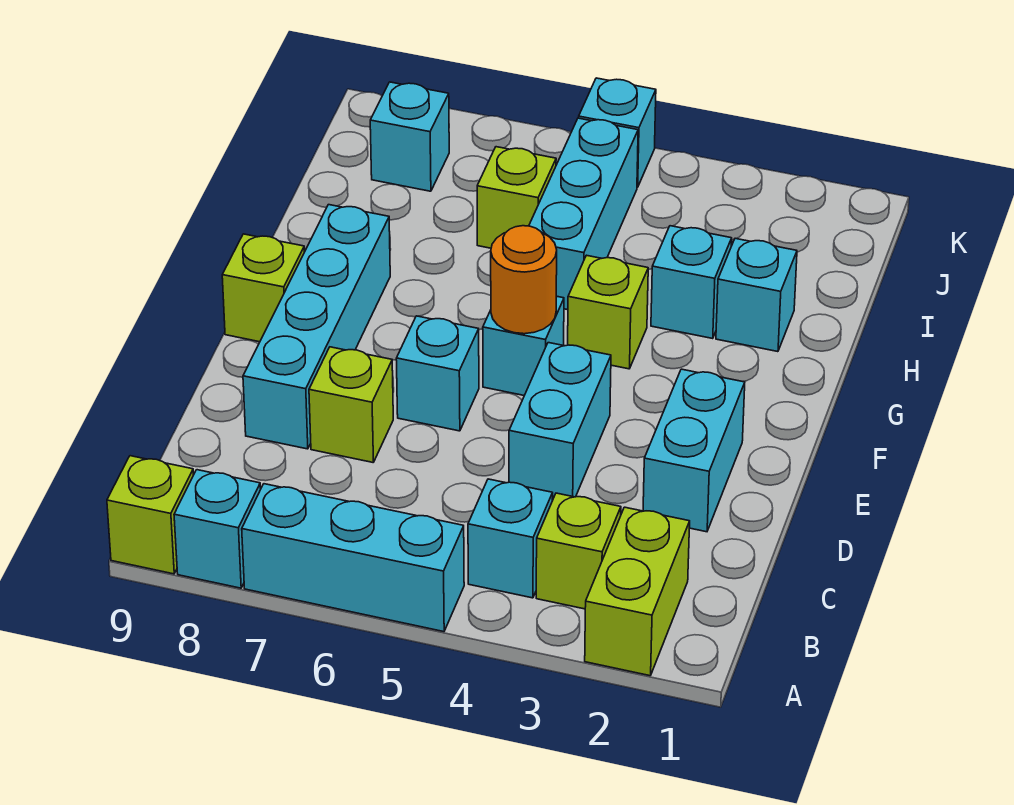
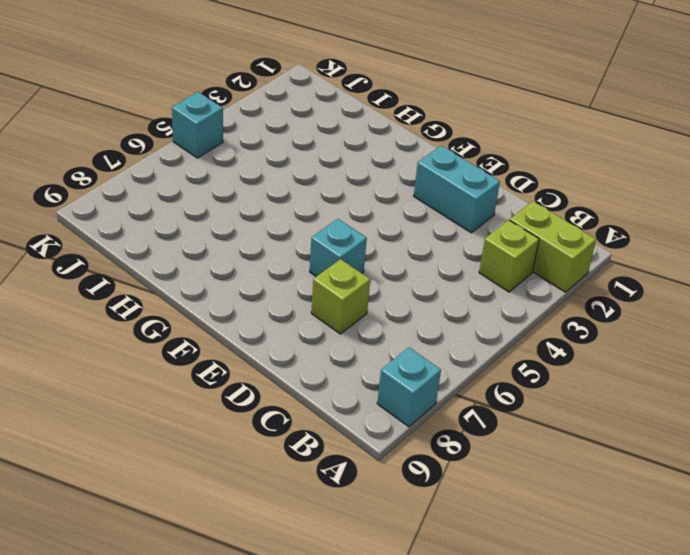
none -> cyan brick A5:A7 level 1
none -> lime brick A9 level 1
none -> cyan brick B4 level 1

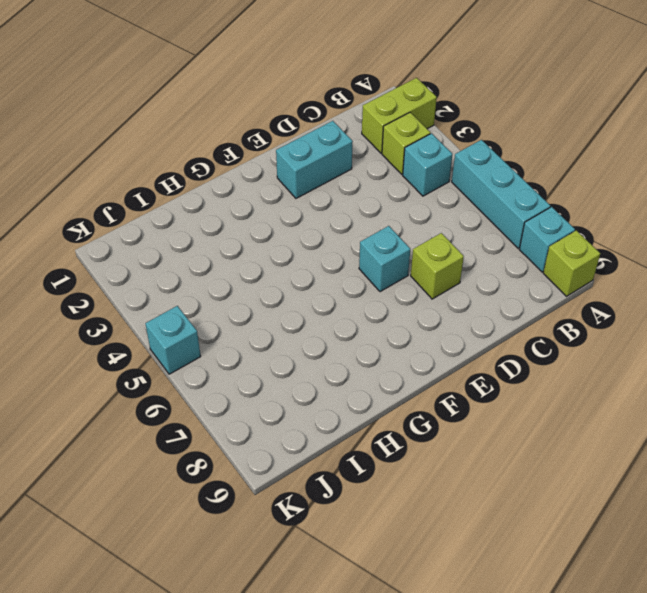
none -> cyan brick D4:E4 level 1
none -> cyan brick D8:G8 level 1
none -> cyan brick F5 level 1

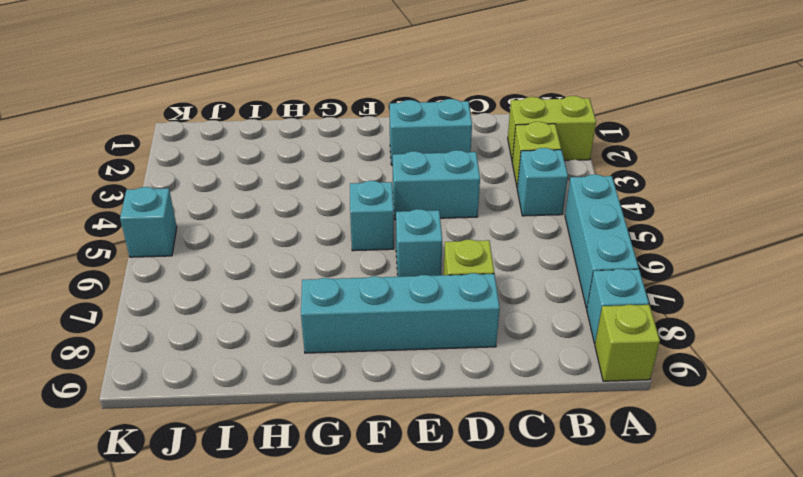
none -> lime brick F9 level 1
none -> lime brick G4 level 1
none -> cyan brick H2 level 1

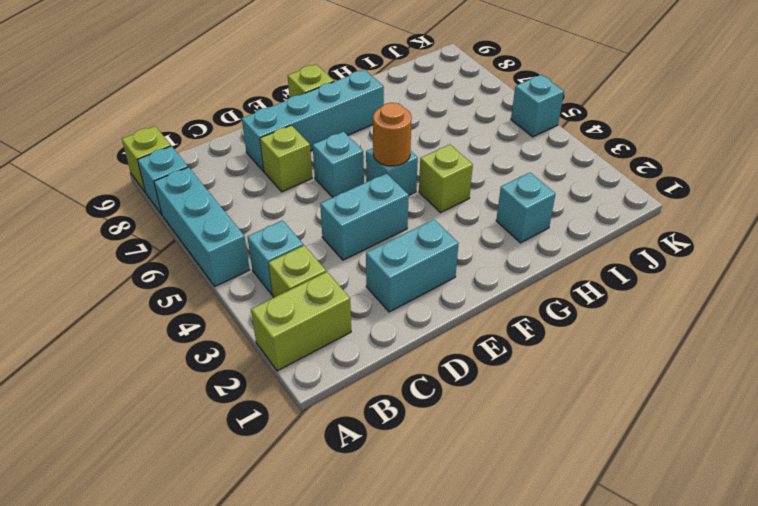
none -> cyan brick H3 level 1
none -> cyan brick H5:J5 level 1
none -> lime brick I6 level 1

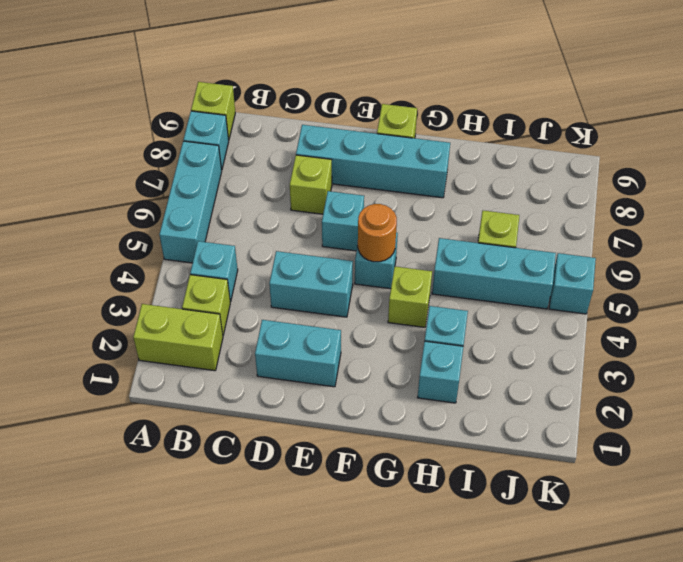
none -> cyan brick J8 level 1

